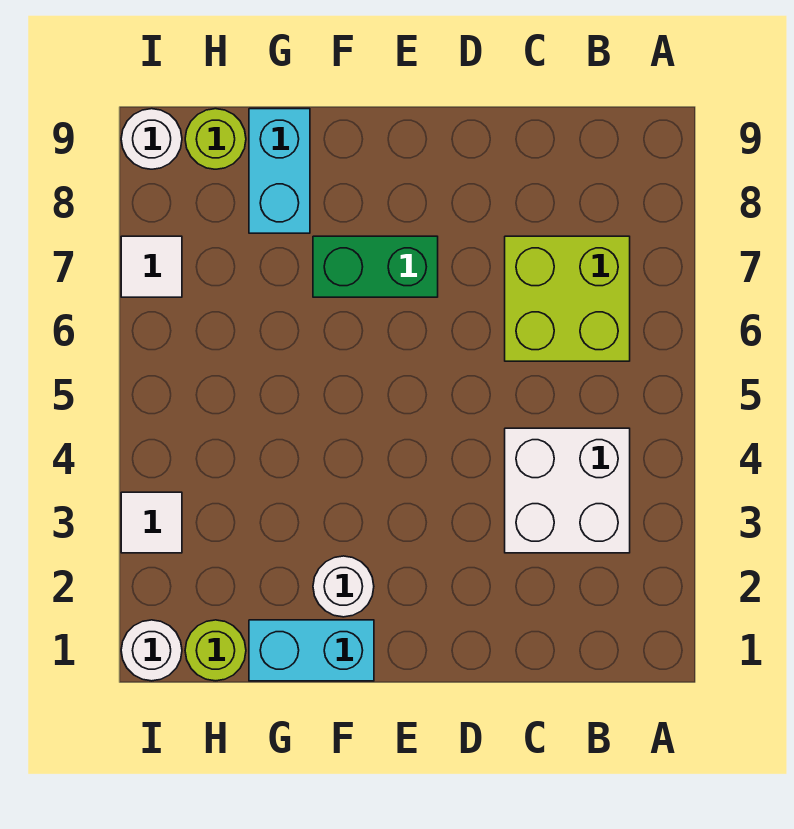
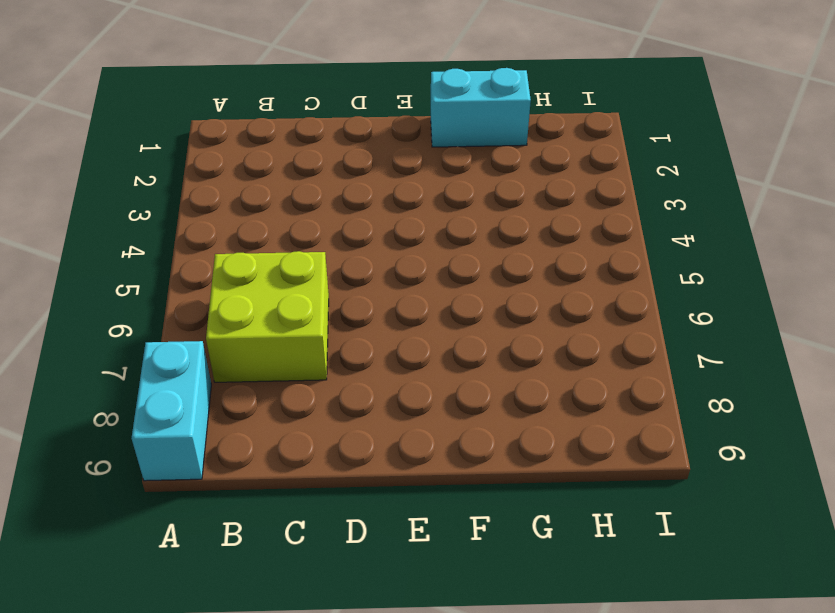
cyan brick A8:A9 level 1 -> cyan brick G8:G9 level 1
none -> white brick B3:C4 level 1
none -> green brick E7:F7 level 1
none -> white round brick F2 level 1

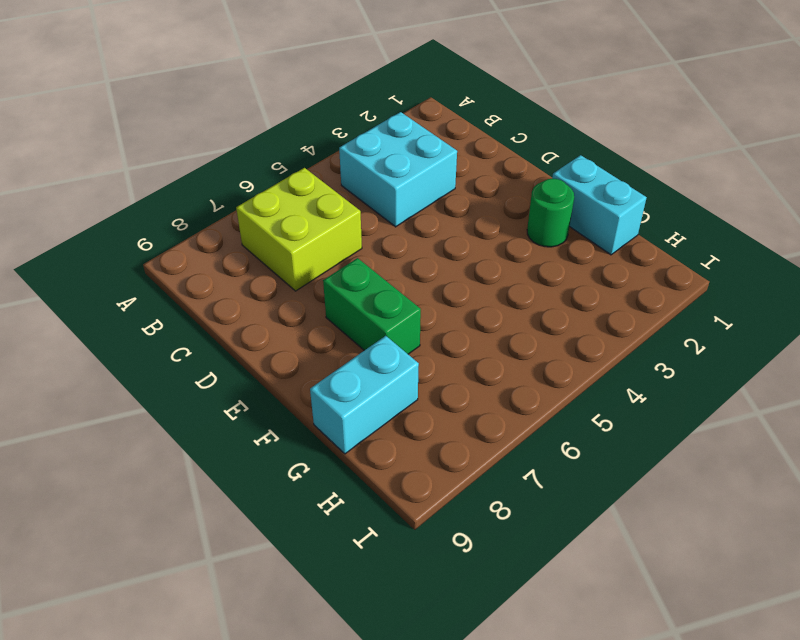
cyan brick B3:C4 level 1 -> white brick B3:C4 level 1
green round brick F2 level 1 -> white round brick F2 level 1
none -> lime round brick H1 level 1
none -> lime round brick H9 level 1
none -> white round brick I1 level 1

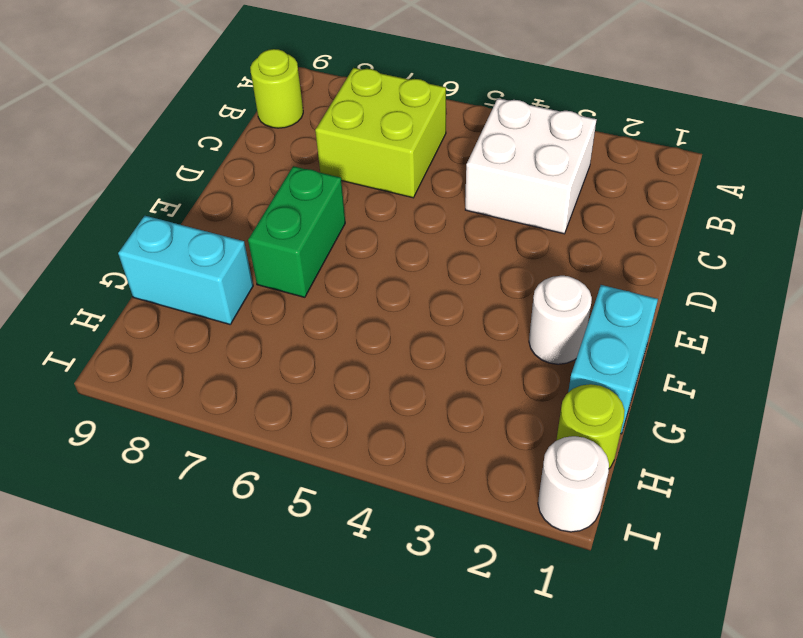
lime round brick B9 level 1 -> lime round brick H9 level 1
none -> white tile I3 level 1
none -> white tile I7 level 1
none -> white round brick I9 level 1

